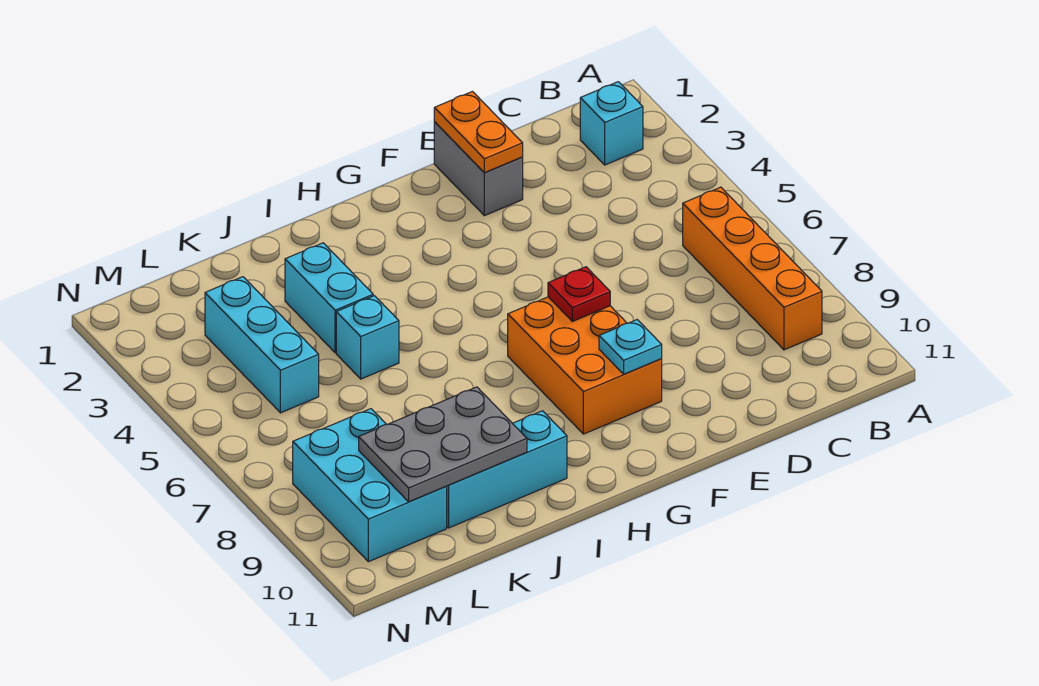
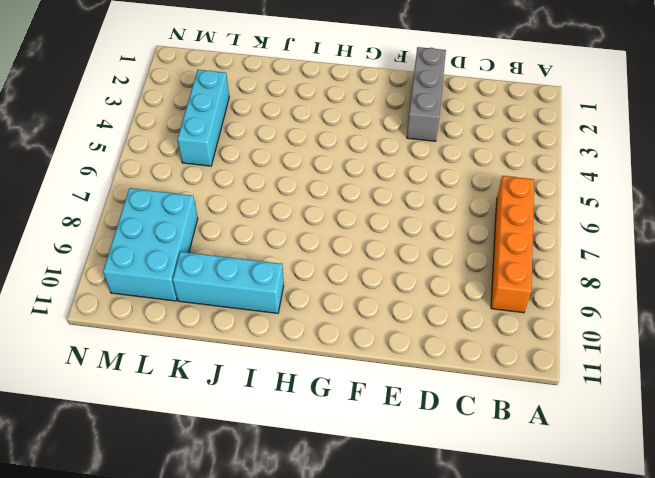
grey brick E1:E3 level 1 -> grey brick E1:E2 level 1
none -> cyan brick B2 level 1
none -> orange brick F7:G9 level 1
none -> cyan brick J3:J4 level 1

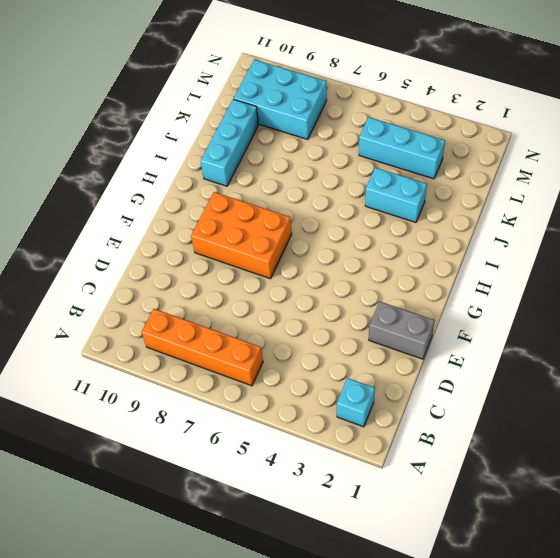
none -> cyan brick J5 level 1
none -> orange plate E1:E2 level 2
none -> red plate F7 level 2

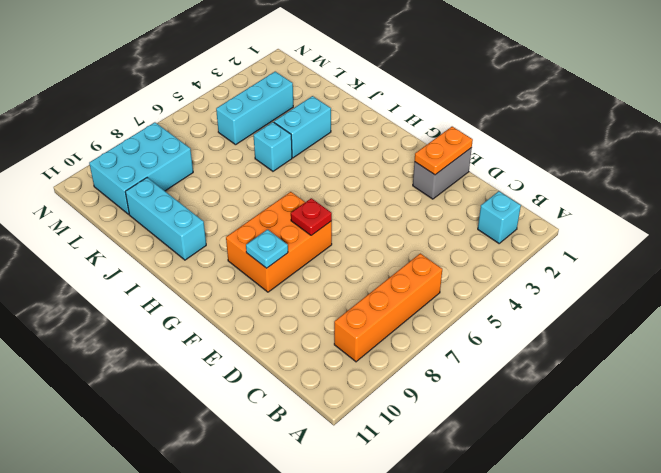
none -> grey plate J9:L10 level 2

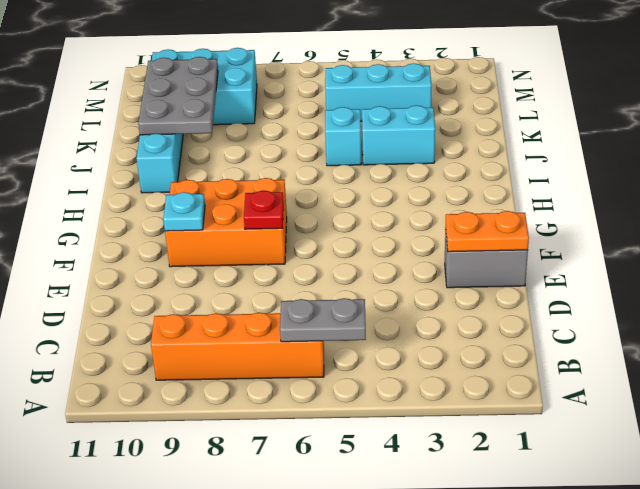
grey plate B5:B6 level 2 -> none
none -> cyan brick B2 level 1

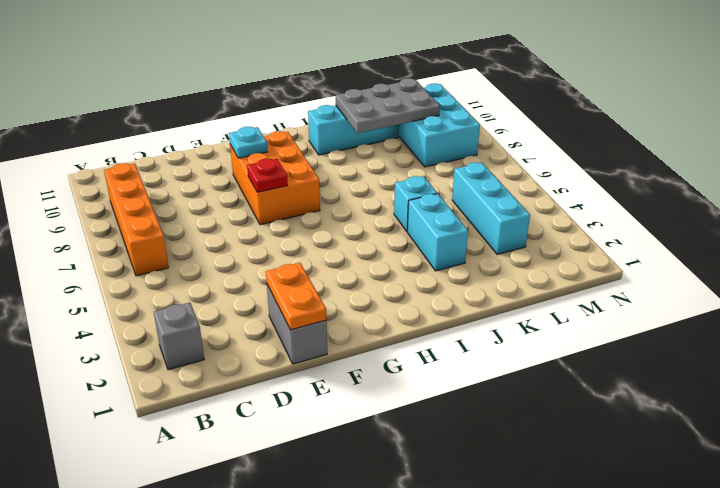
grey brick B2 level 1 -> cyan brick B2 level 1

